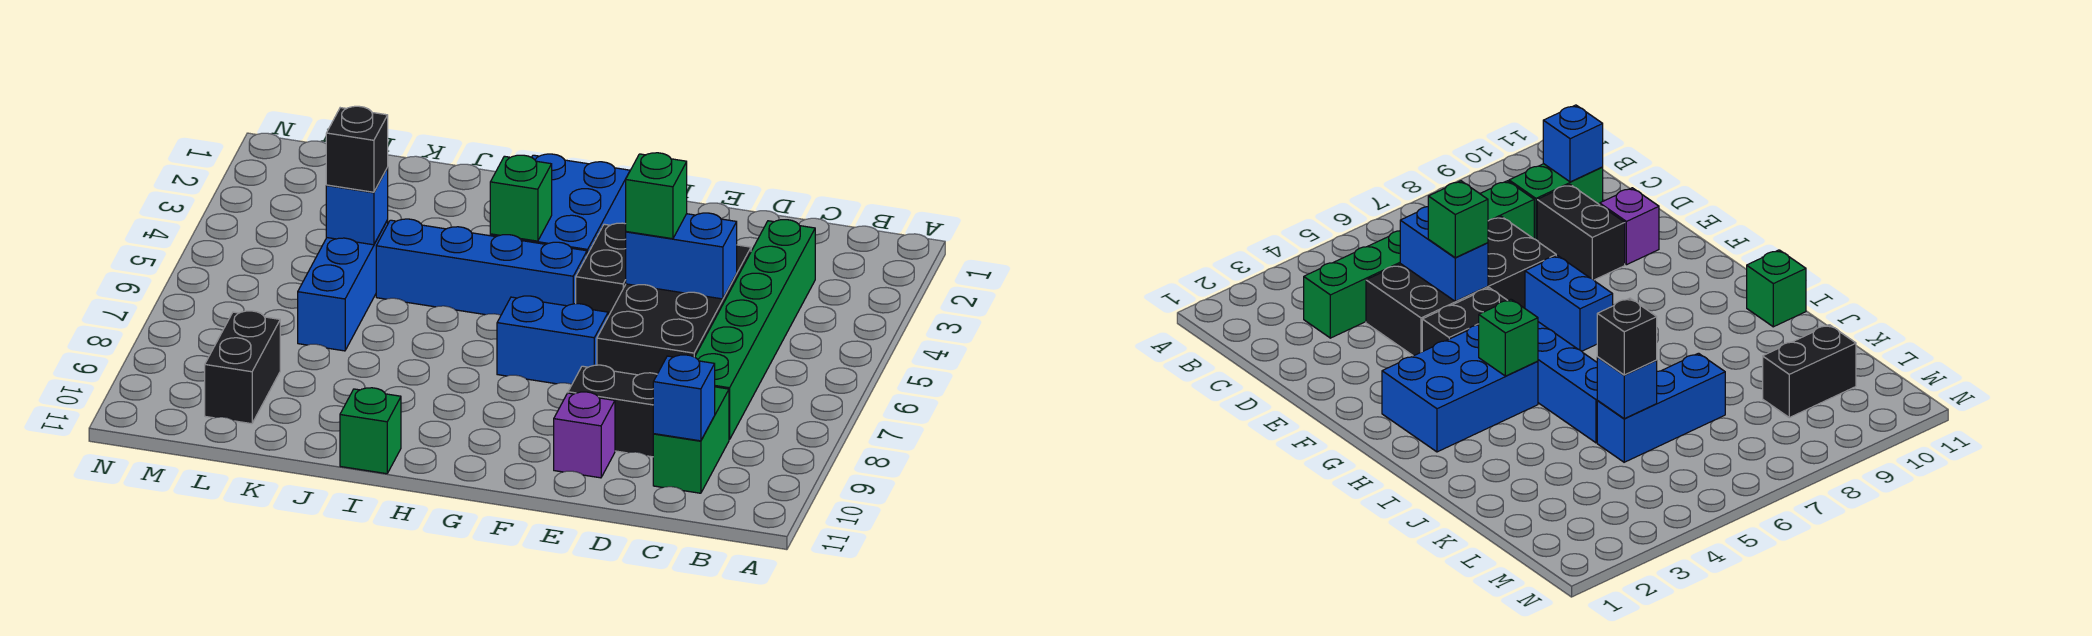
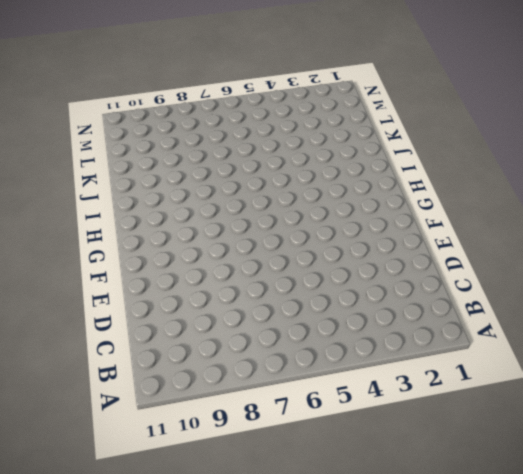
none -> green brick C3:C8 level 1
none -> green brick C9:C10 level 1
none -> black brick D4:E7 level 1

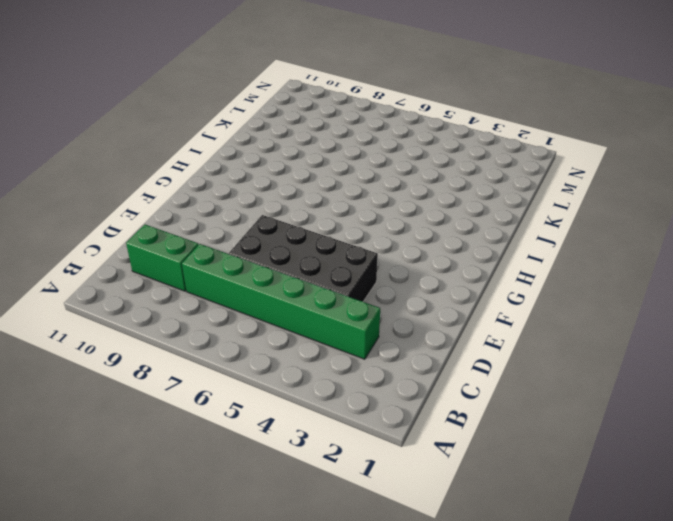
none -> black brick D9:E9 level 1
none -> purple brick E10 level 1
none -> black brick F4:F5 level 1

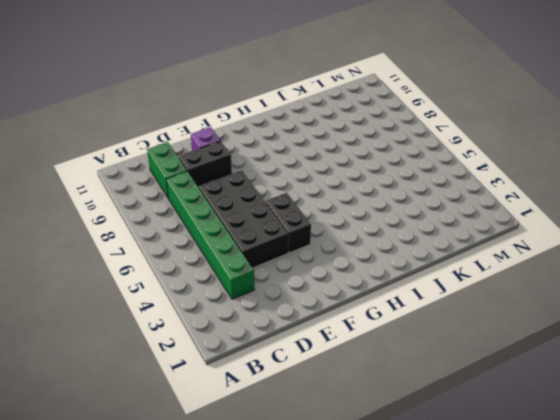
none -> blue brick F7:G7 level 1
none -> blue brick G2:H4 level 1
none -> blue brick G5:J5 level 1

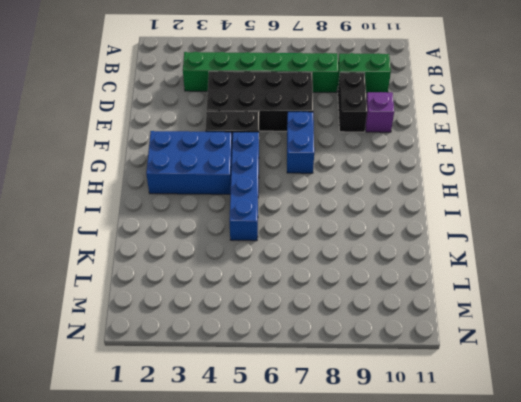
none -> green brick I11 level 1
none -> blue brick K5:K7 level 1
none -> black brick L9:L10 level 1

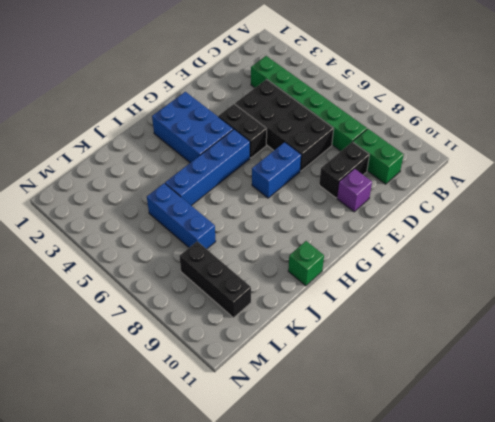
black brick L8:L10 level 1 -> black brick L9:L10 level 1
none -> blue brick C10 level 2
none -> blue brick D5:E5 level 2
none -> green brick H4 level 2

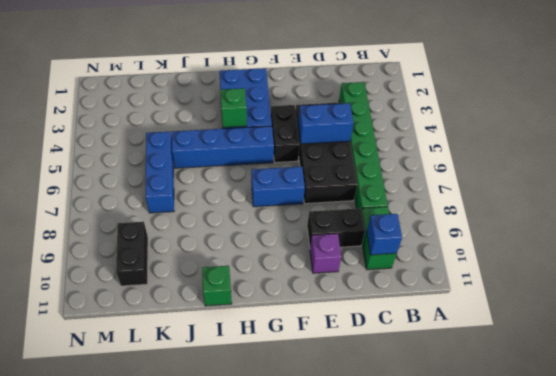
none -> blue brick K5 level 2
none -> green brick E5 level 3
none -> black brick K5 level 3

